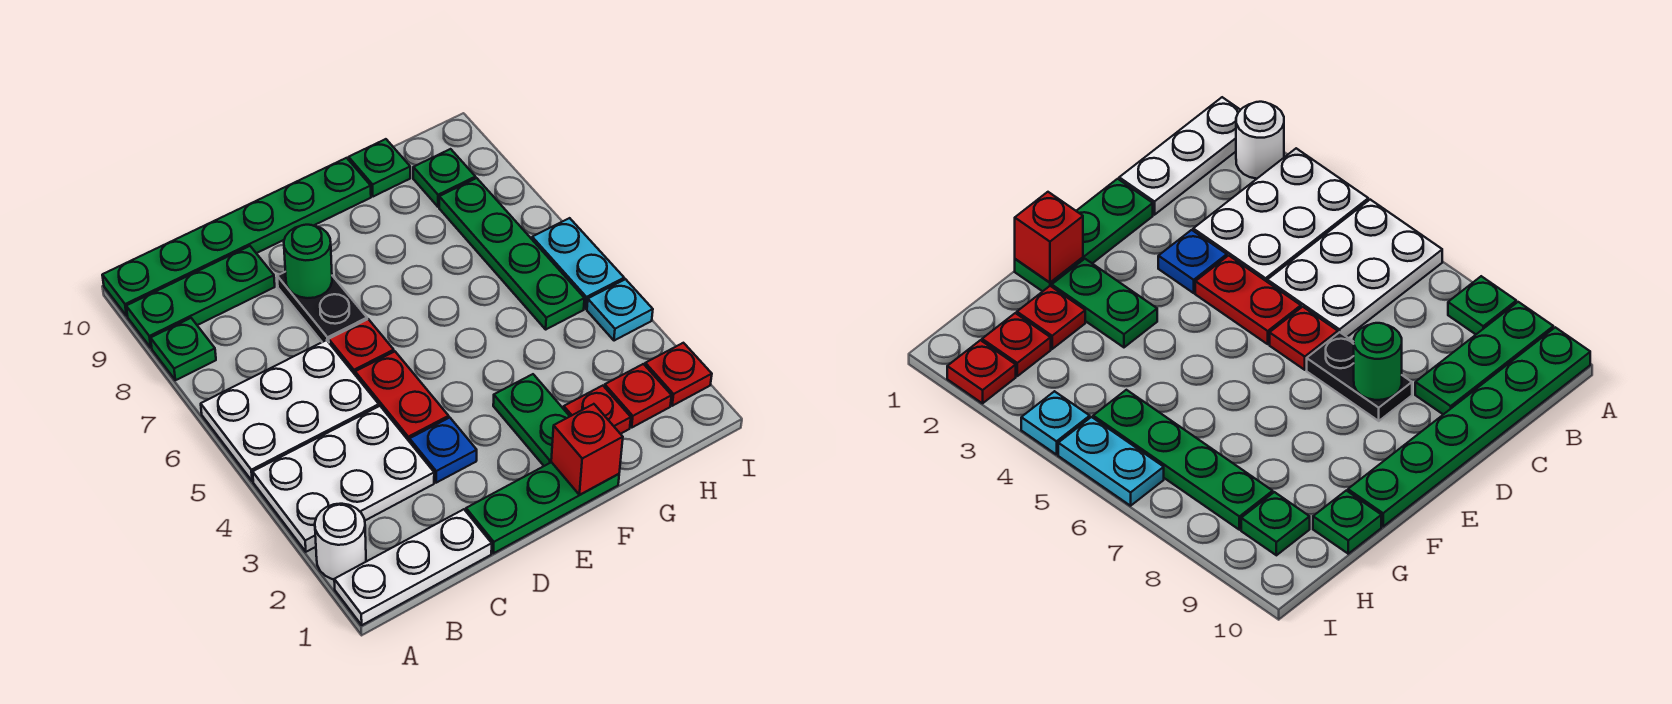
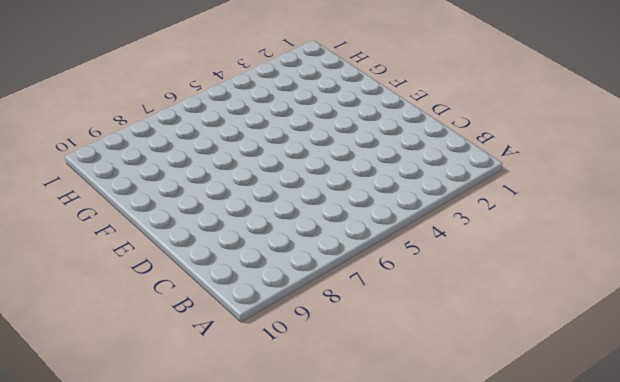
none -> white plate A1:C1 level 1
none -> white round brick A2 level 1
none -> white plate A3:C4 level 1

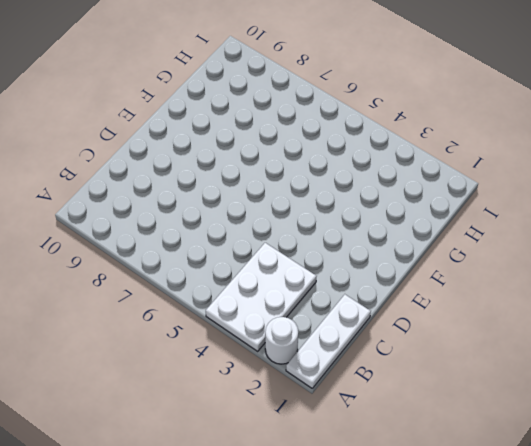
none -> white plate A5:C6 level 1
none -> green plate A8 level 1
none -> green plate A9:C9 level 1

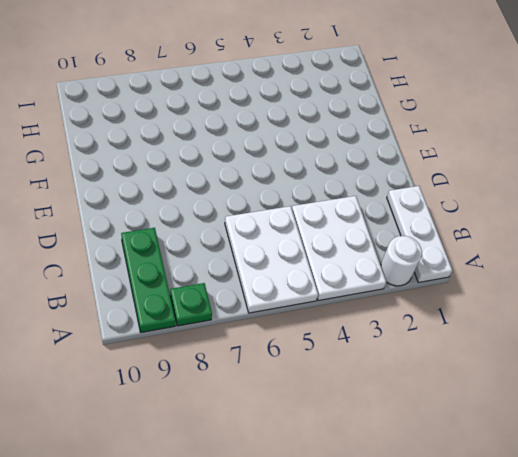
none -> green plate A10:F10 level 1
none -> green plate D1:F1 level 1
none -> blue plate D3 level 1

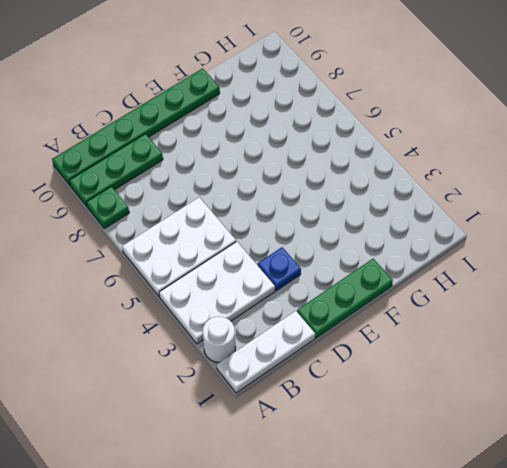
none -> red plate D4:D5 level 1
none -> red plate D6 level 1
none -> black plate D7:D8 level 1

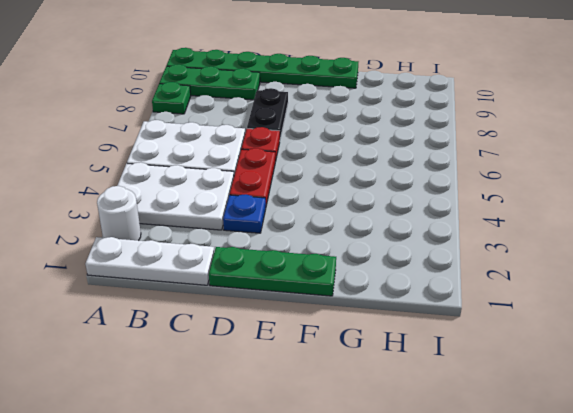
none -> green plate F2:F3 level 1
none -> red plate G2 level 1
none -> green plate G10 level 1

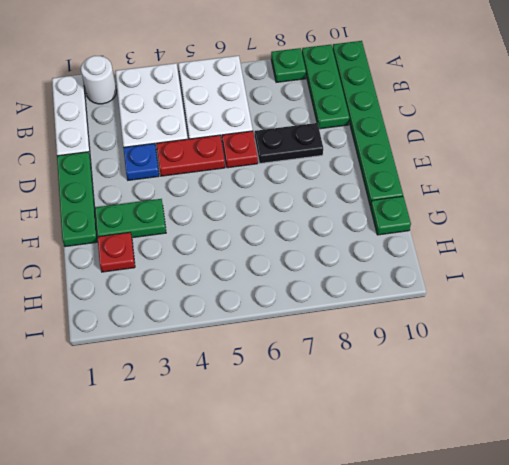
none -> red plate H2 level 1
none -> green plate H5:H8 level 1
none -> green plate H9 level 1

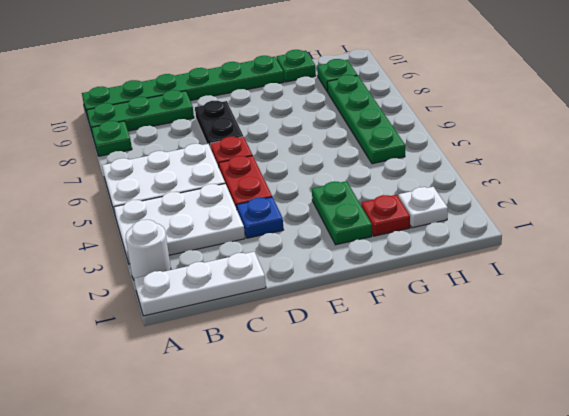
white plate H2 level 1 -> red plate H2 level 1
none -> green plate D1:F1 level 1
none -> red plate I2 level 1
none -> cyan plate I4 level 1

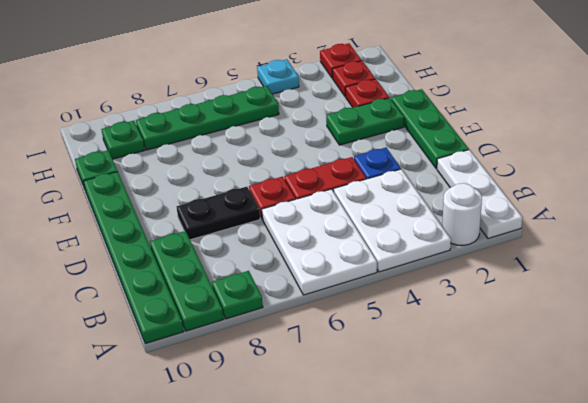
none -> cyan plate I5:I6 level 1
none -> green round brick D8 level 2
none -> red brick F1 level 2

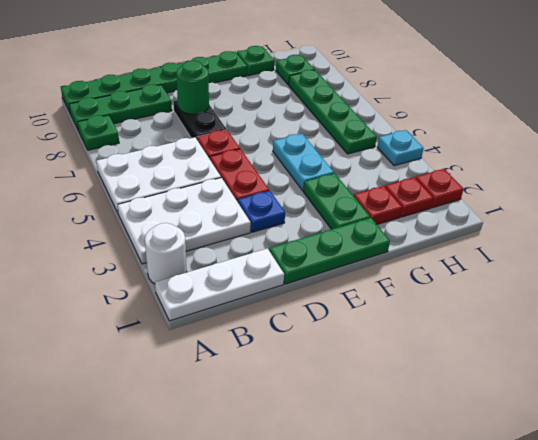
cyan plate F4:F5 level 1 -> cyan plate I5:I6 level 1
none -> red brick F1 level 2

